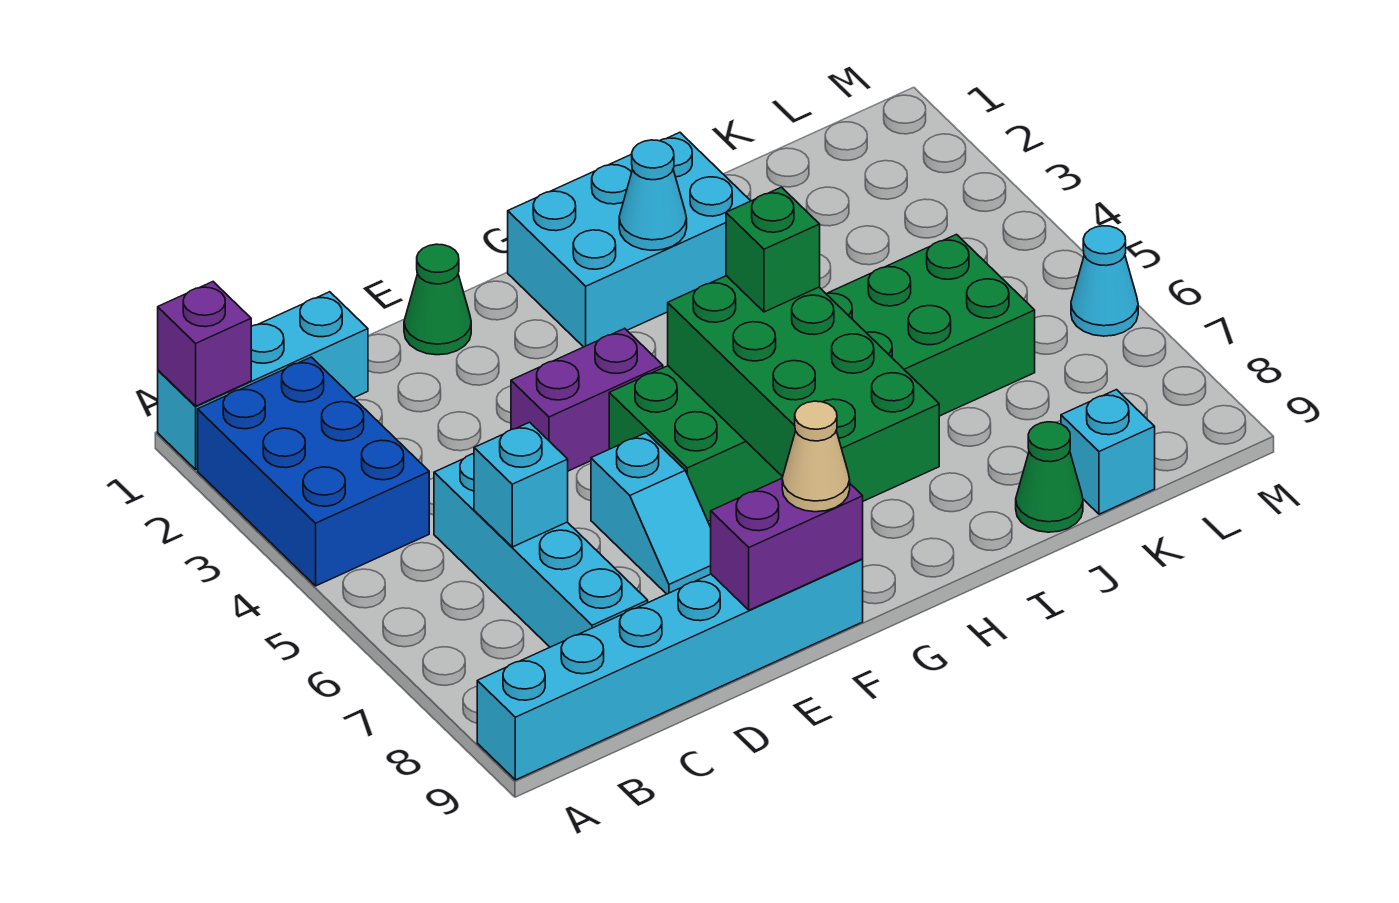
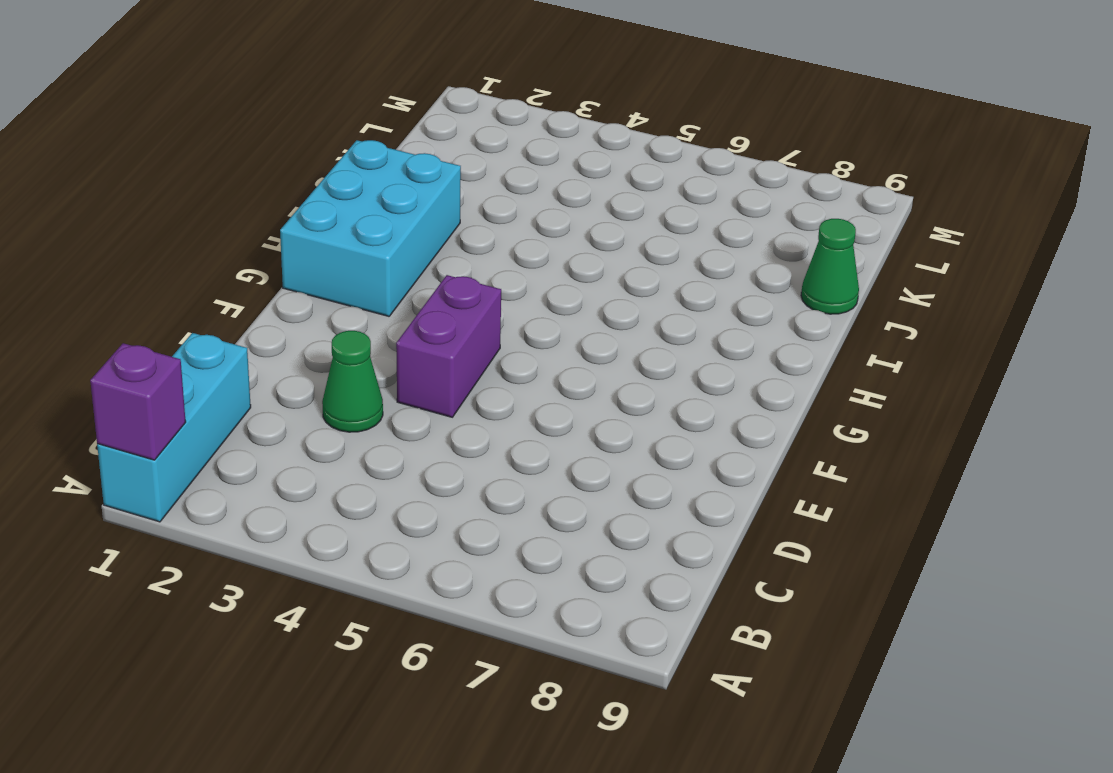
green cone D3 level 1 -> green cone E1 level 1
none -> blue brick A2:B4 level 1
none -> cyan brick A9:F9 level 1
none -> cyan brick C5:C8 level 1

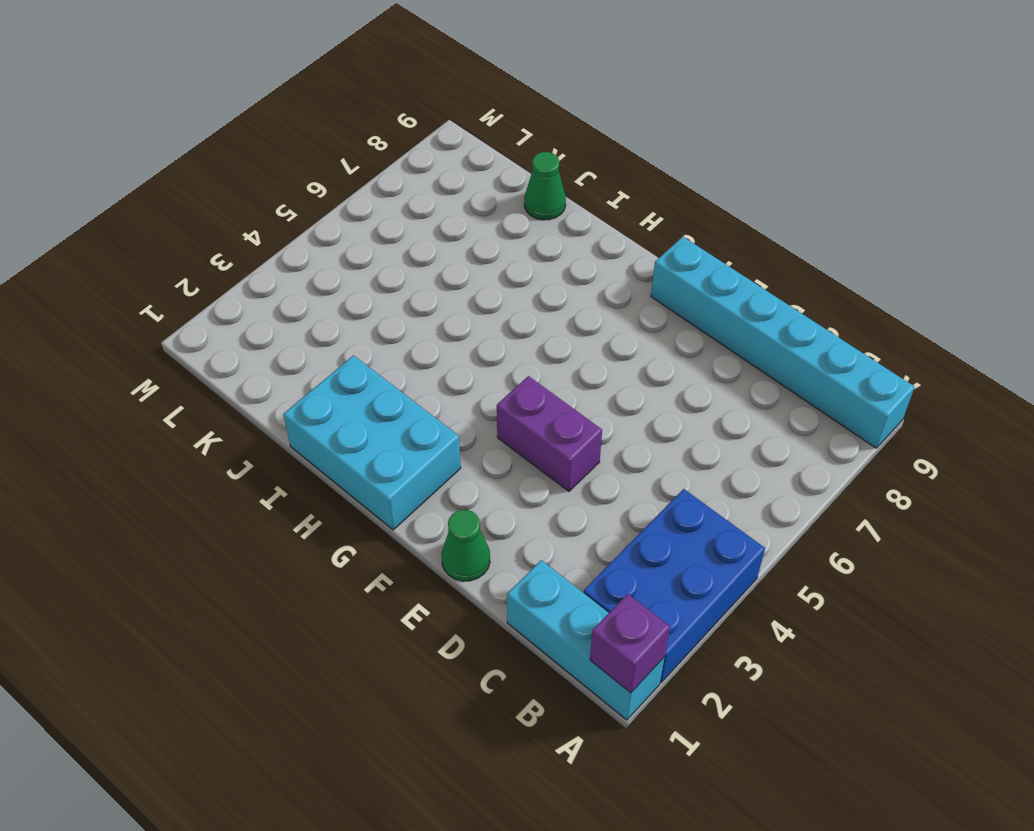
none -> cyan brick C5:C8 level 1
none -> cyan slope E6:E7 level 1 top 6
none -> green brick F5:K6 level 1

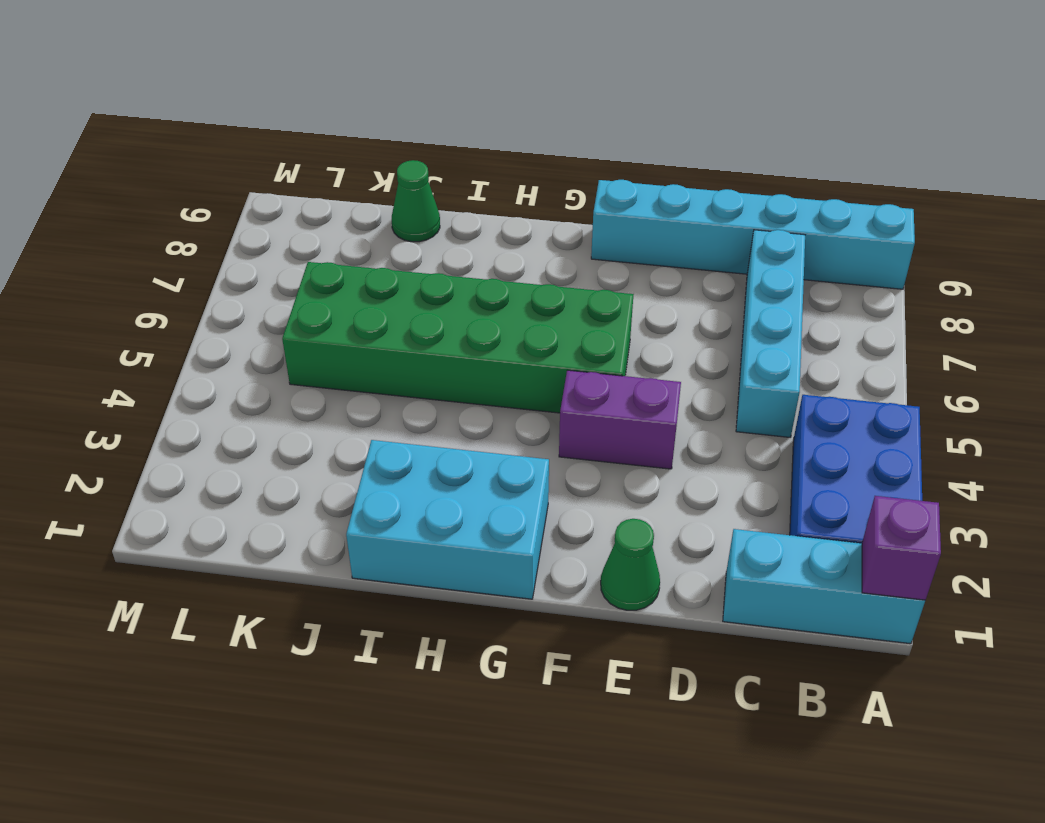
none -> cyan slope E6:E7 level 1 top 6
none -> cyan brick K9 level 1
none -> cyan cone M6 level 1

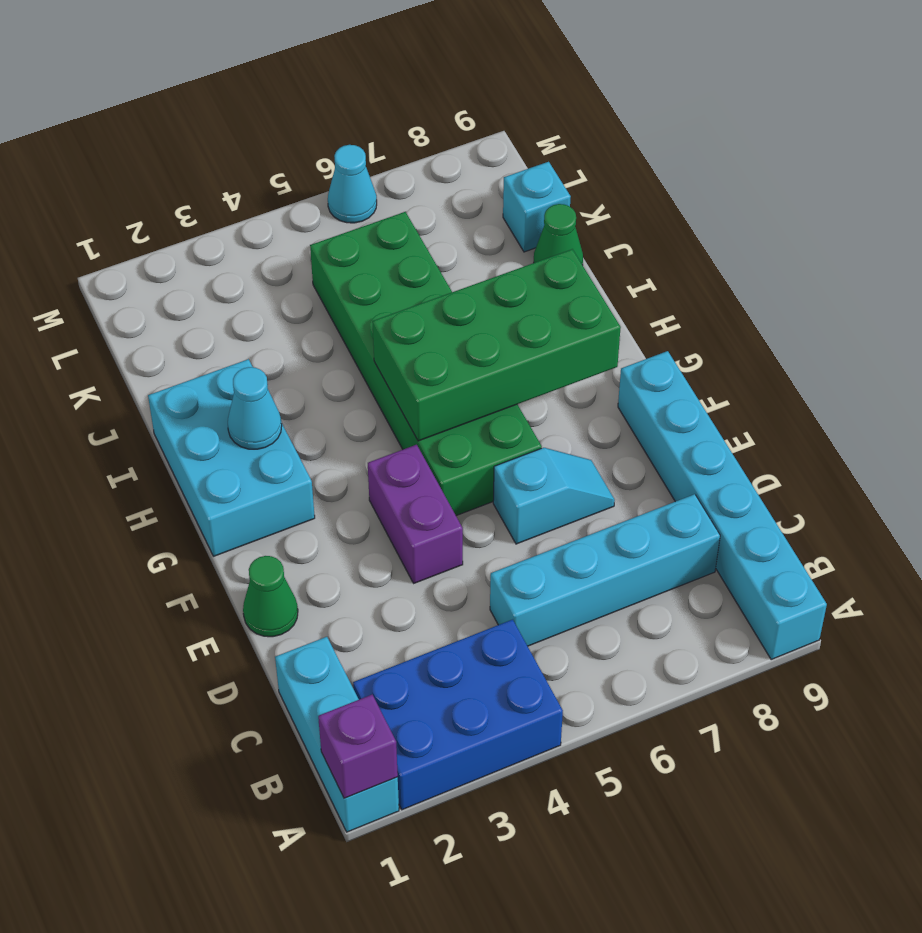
none -> cyan brick C6 level 2
none -> purple brick E9:F9 level 2
none -> tan cone F9 level 3

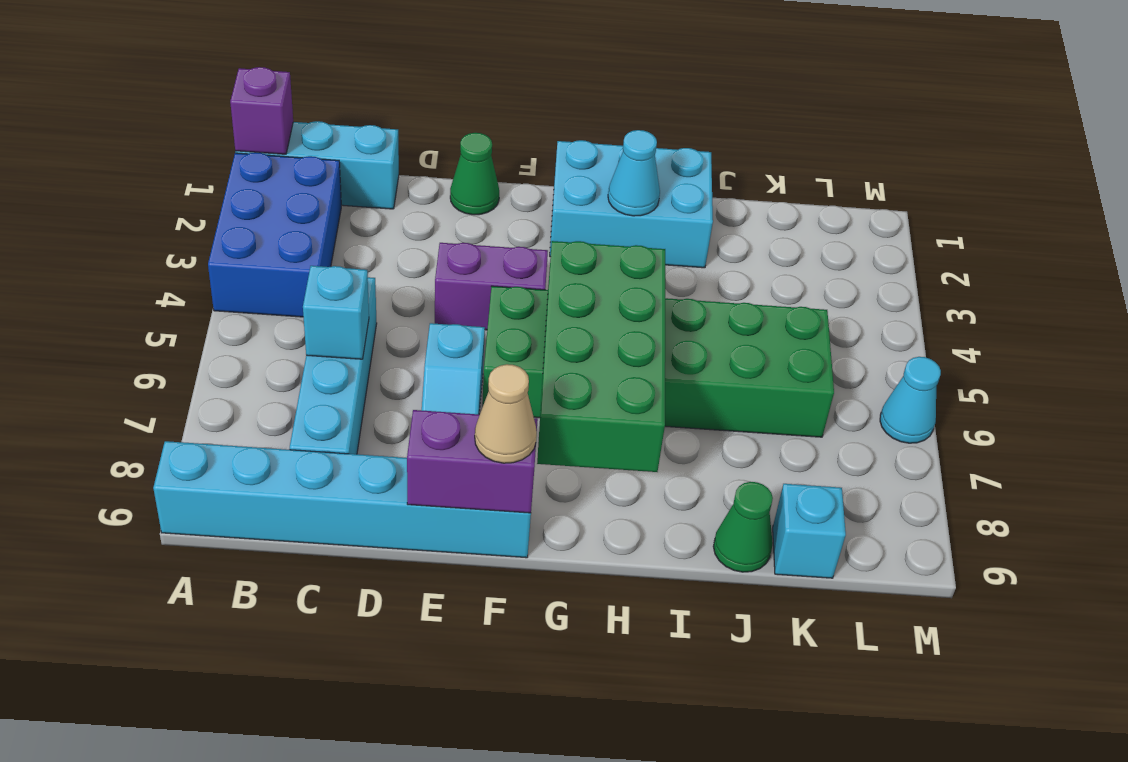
none -> green brick H5 level 3

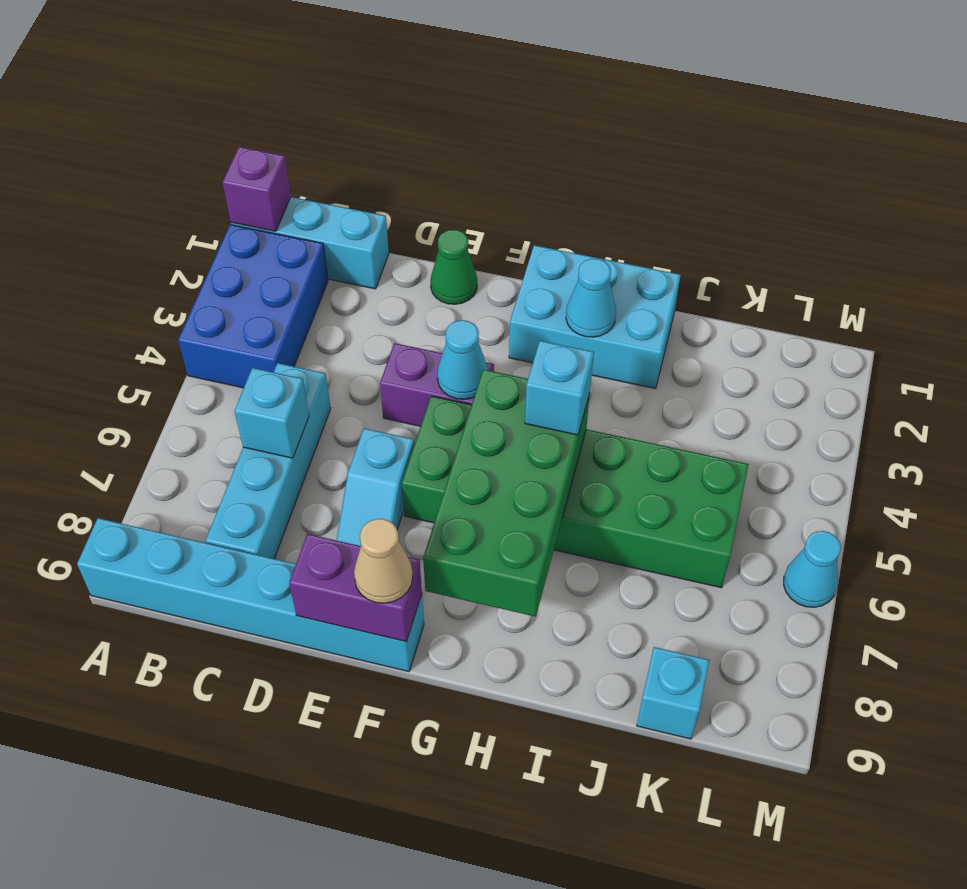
cyan cone F4 level 2 -> none
cyan brick H5 level 3 -> green brick H5 level 3
none -> green cone J9 level 1

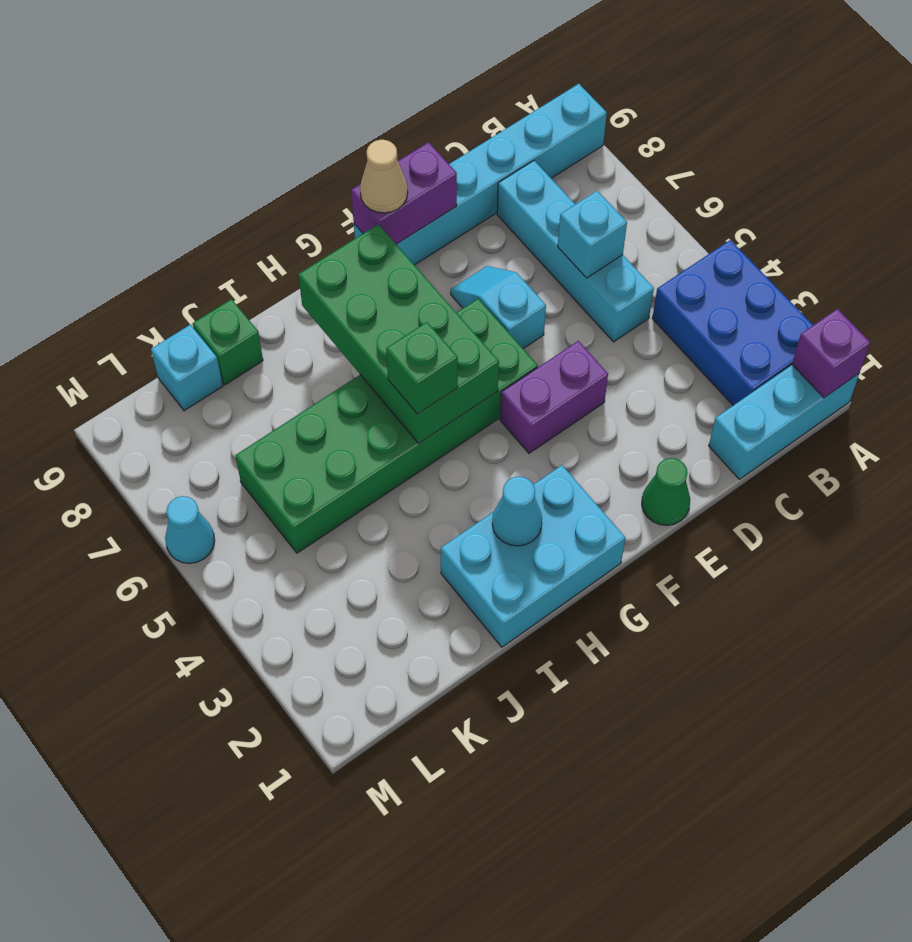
green brick J9 level 1 -> green cone J9 level 1

